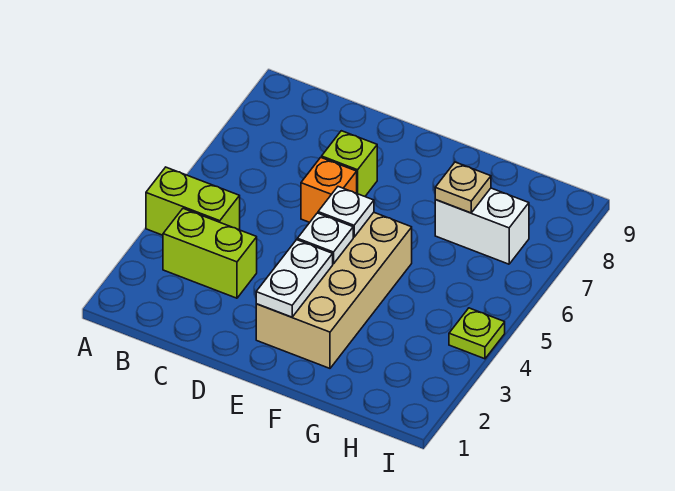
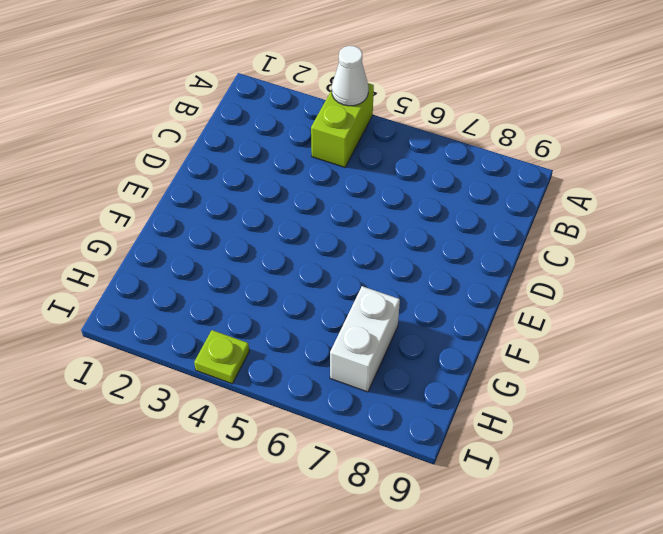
white cone A4 level 2 -> none
none -> lime brick B3:C3 level 1
none -> orange brick D6 level 1

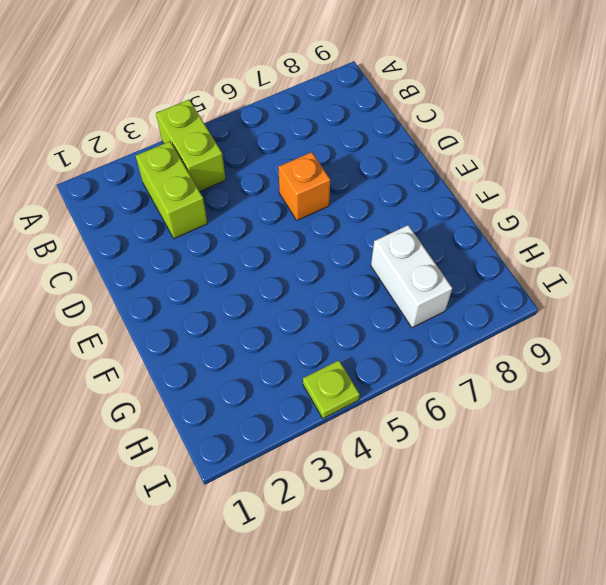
none -> lime brick D7 level 1
none -> tan brick E2:F5 level 1

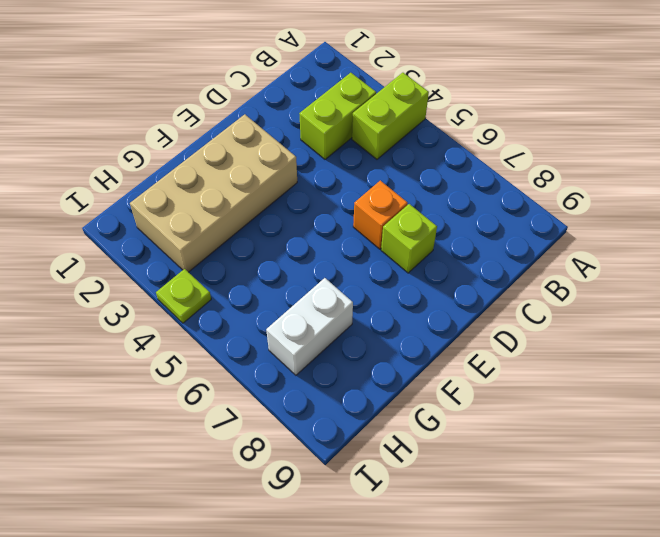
tan brick E2:H3 level 1 -> tan brick E2:F5 level 1
none -> white plate E2:E3 level 2
none -> white plate E4 level 2

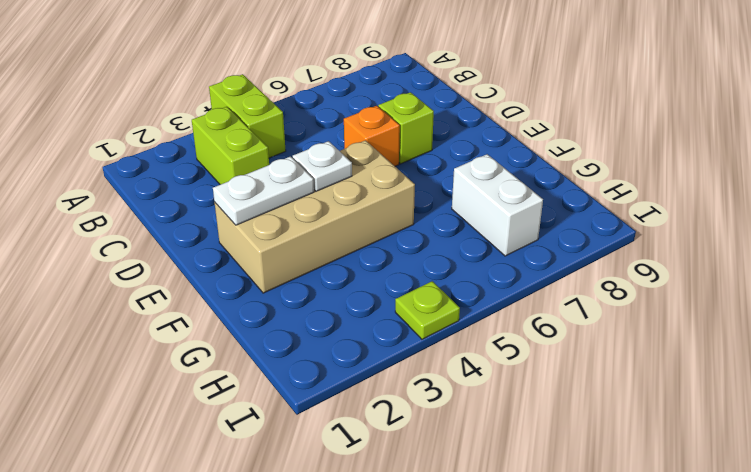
none -> white plate E5 level 2
none -> tan plate G7 level 2

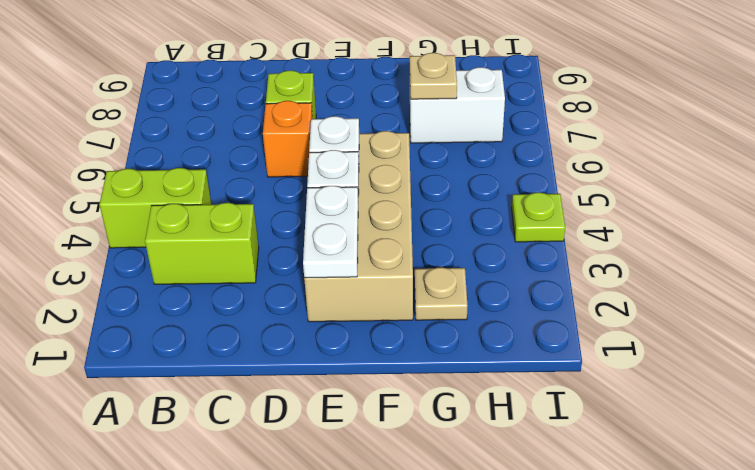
tan plate G2 level 1 -> none

